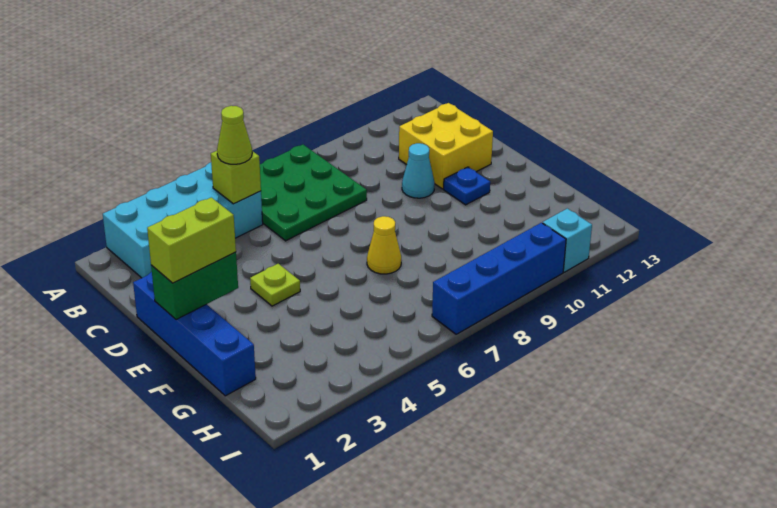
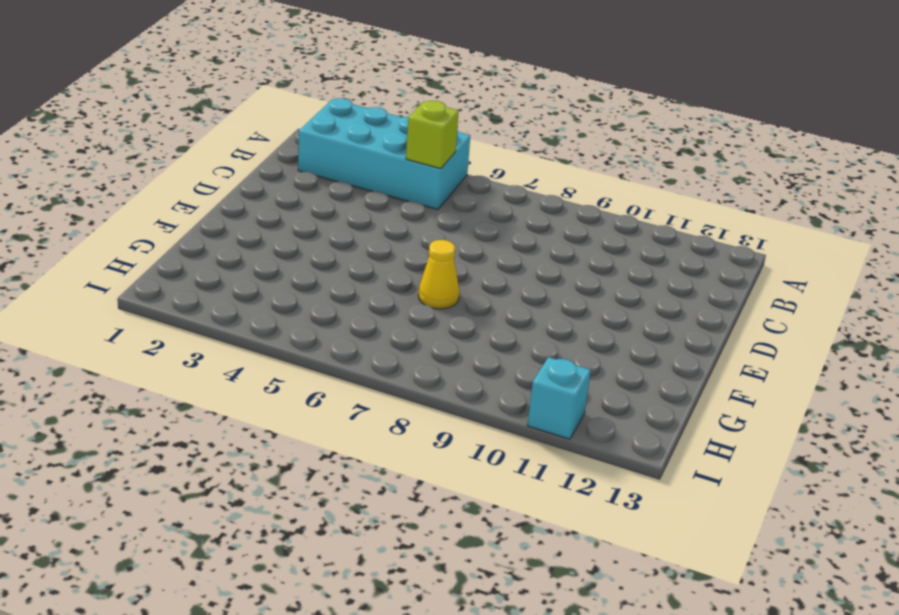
none -> green plate A6:C8 level 1
none -> yellow brick C11:D12 level 1
none -> blue brick D1:G1 level 1

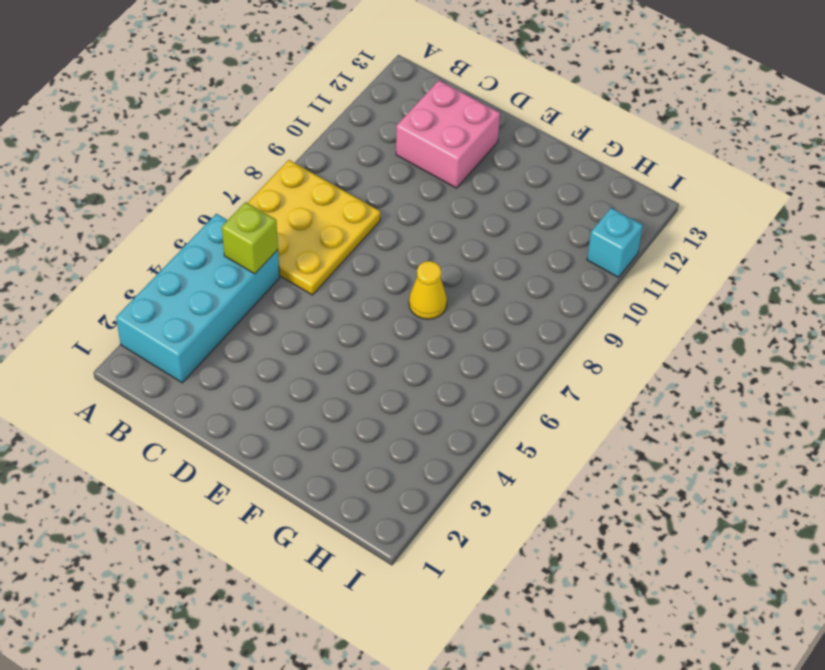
yellow plate A6:C8 level 1 -> green plate A6:C8 level 1
pink brick C11:D12 level 1 -> yellow brick C11:D12 level 1
none -> blue brick D1:G1 level 1
none -> cyan cone D10 level 1
none -> lime plate E4 level 1

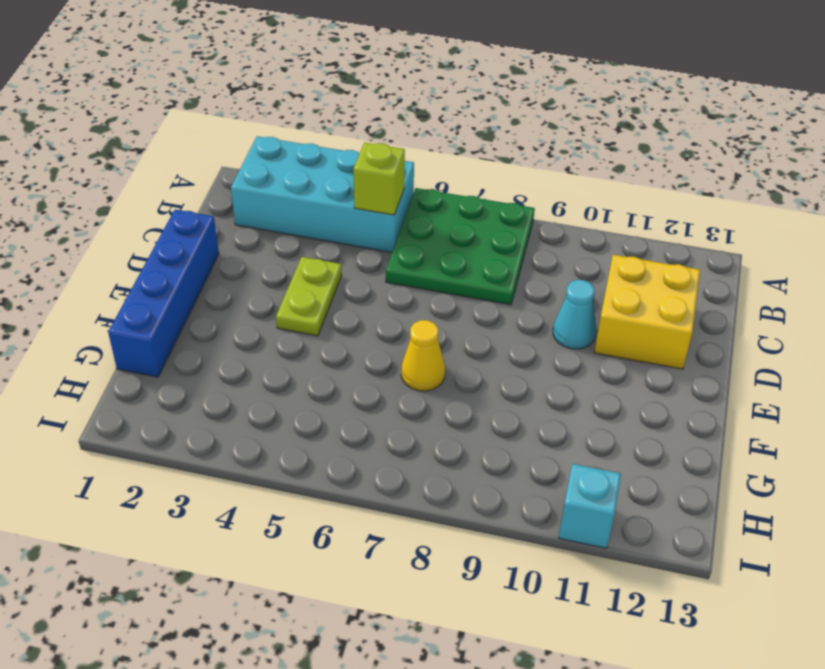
lime plate D4:E4 level 1 -> lime plate E4 level 1
none -> blue plate E11 level 1
none -> blue brick I7:I10 level 1
none -> green brick E1:E2 level 2

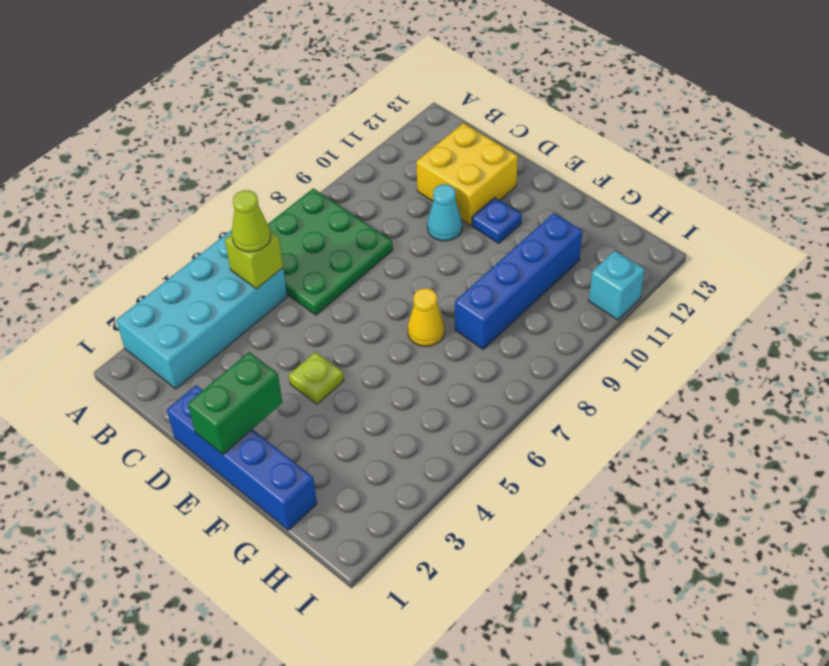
blue brick G8:G11 level 1 -> blue brick I7:I10 level 1
none -> lime brick E1:E2 level 3

